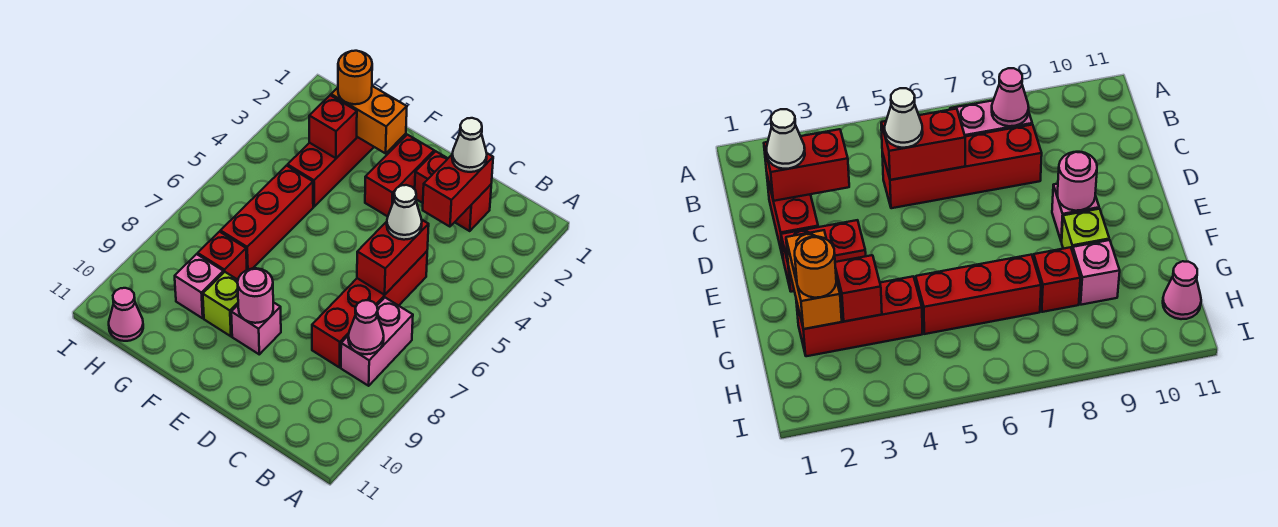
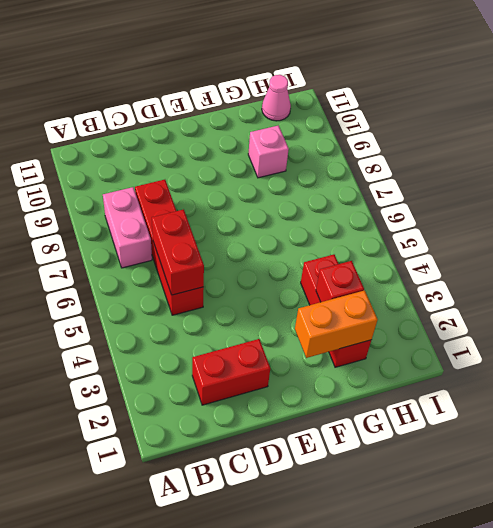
none -> red brick E2:E3 level 1
none -> pink brick E9 level 1
none -> lime brick F9 level 1

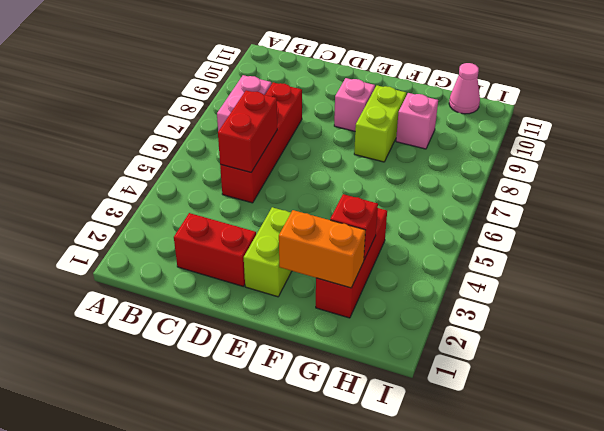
lime brick E2:E3 level 1 -> red brick E2:E3 level 1
lime brick F8:F9 level 1 -> lime brick F9 level 1
none -> red brick G5:G7 level 1
none -> red brick G8 level 1
none -> pink cone B8 level 2

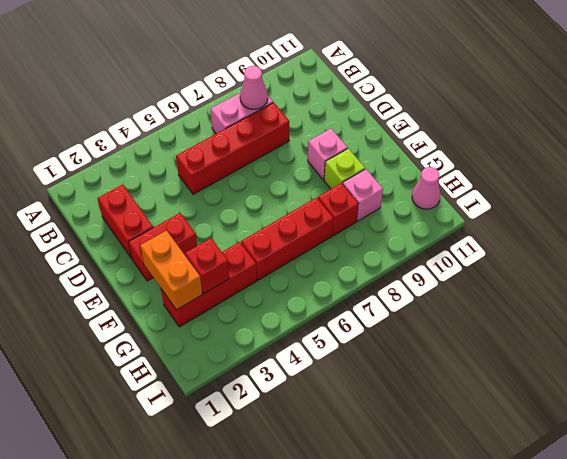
none -> red brick C2:C3 level 2
none -> red brick C5:C6 level 2
none -> pink round brick E9 level 2

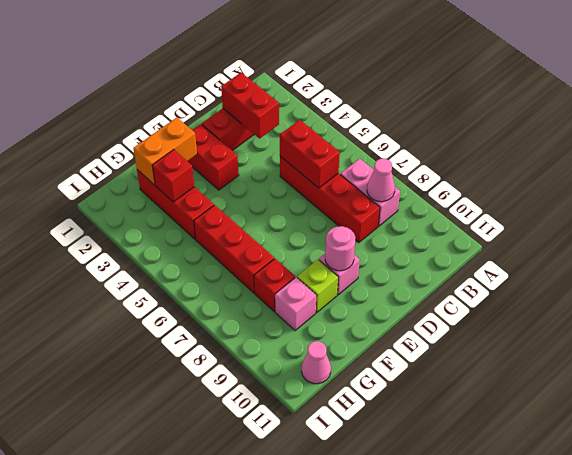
none -> white cone C2 level 3
none -> white cone C5 level 3
none -> orange round brick G2 level 3

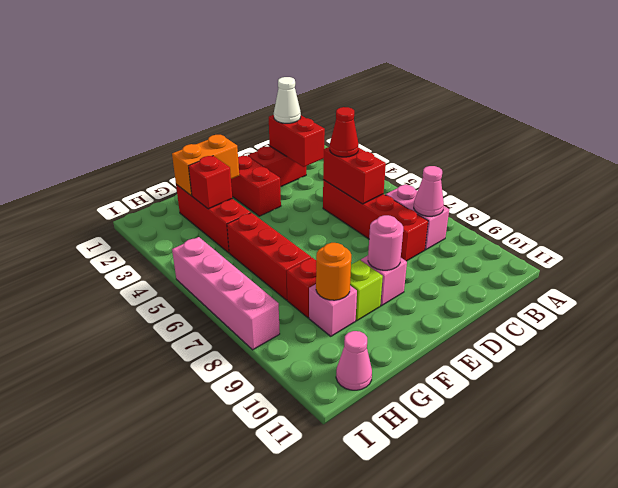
red cone C5 level 3 -> white cone C5 level 3
orange round brick G9 level 2 -> orange round brick G2 level 3
pink brick I5:I8 level 1 -> none

